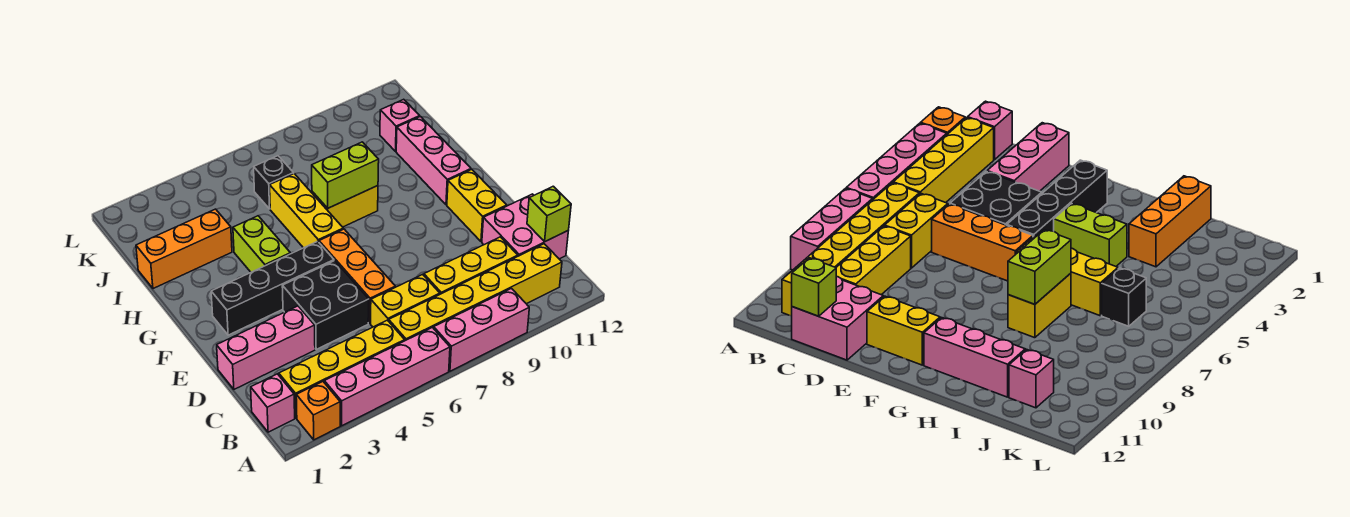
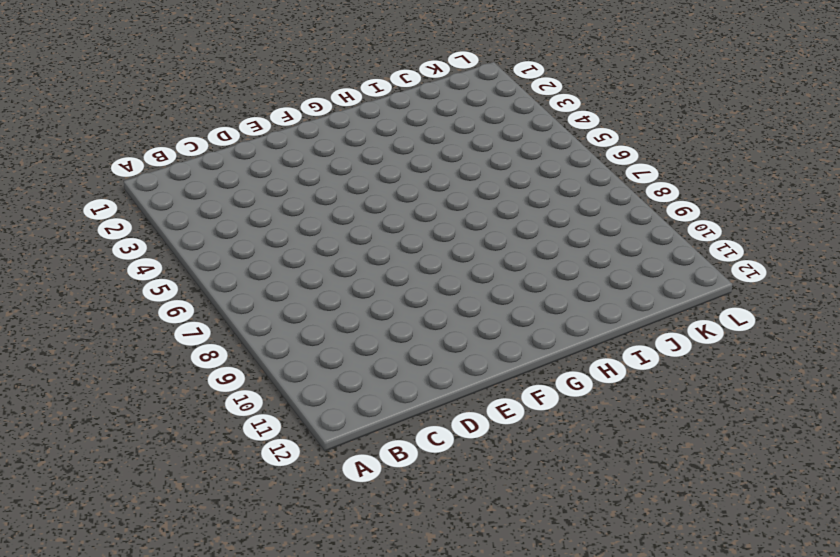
none -> orange brick A2 level 1
none -> pink brick A3:A6 level 1
none -> pink brick A7:A9 level 1

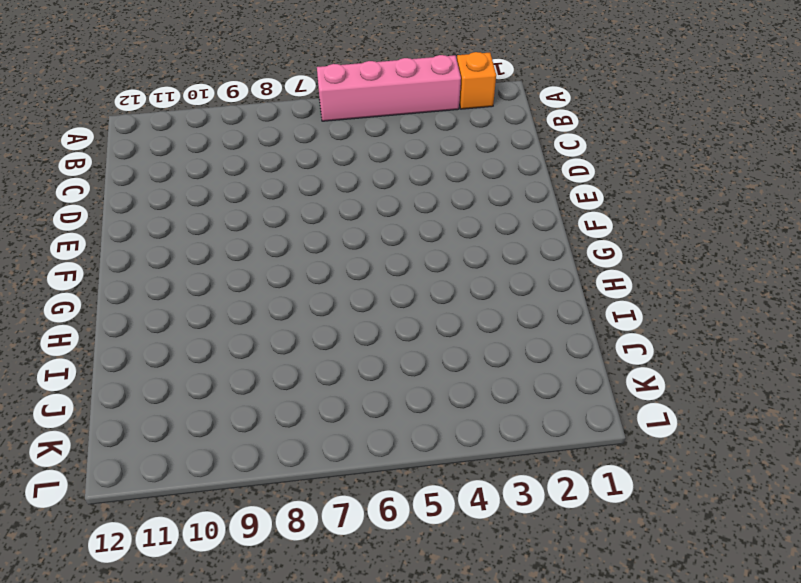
none -> pink brick A7:A9 level 1
none -> pink brick B1 level 1
none -> yellow brick B2:B5 level 1

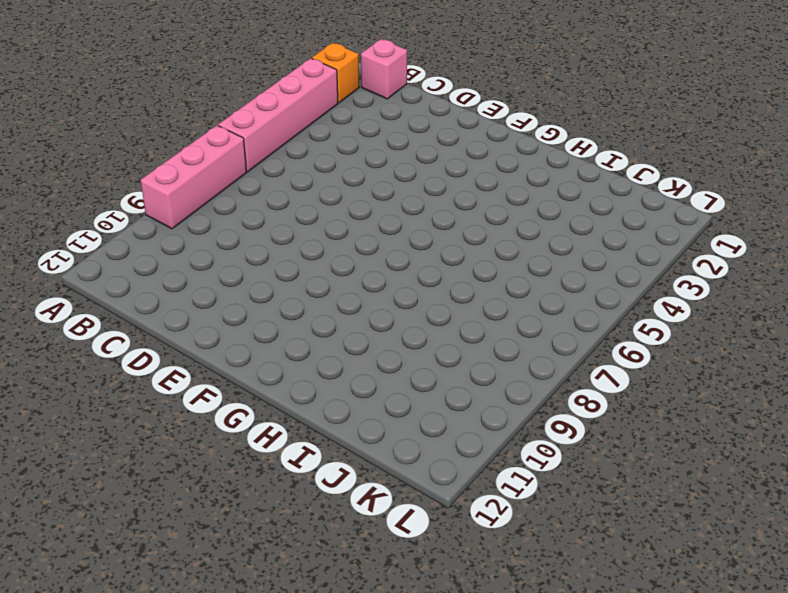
none -> yellow brick B2:B5 level 1
none -> yellow brick B6:B11 level 1
none -> yellow brick C6:C7 level 1

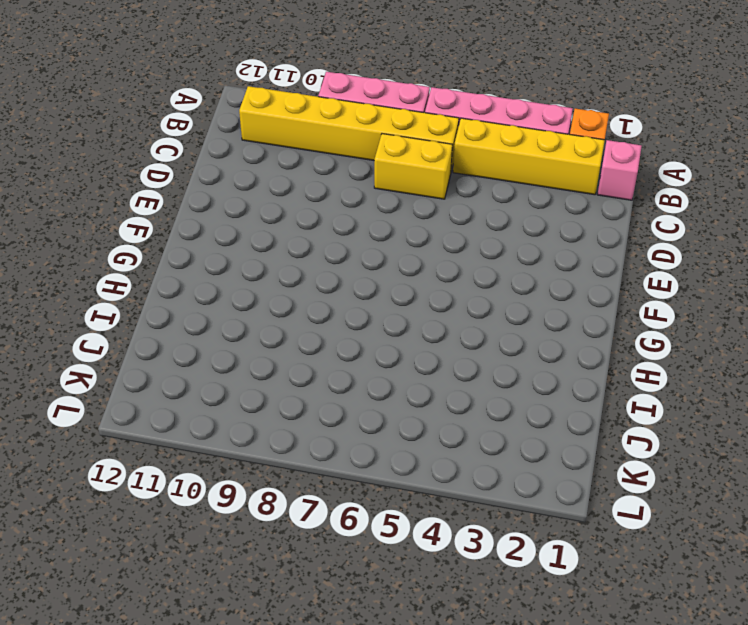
none -> yellow brick C8:C10 level 1
none -> pink brick C11:D12 level 1
none -> pink brick D1:D3 level 1

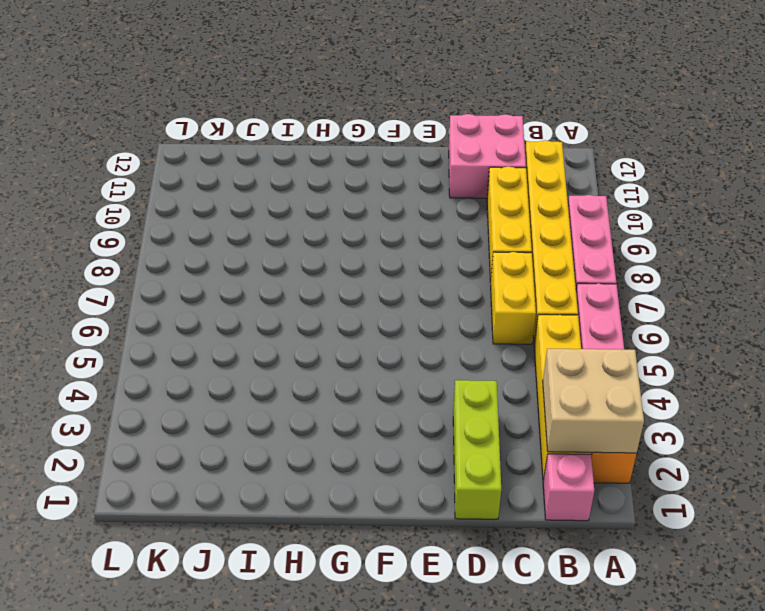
tan brick A2:B3 level 2 -> none
lime brick D1:D3 level 1 -> pink brick D1:D3 level 1
none -> black brick D4:E5 level 1
none -> orange brick D6:F6 level 1
none -> yellow brick E11:F11 level 1

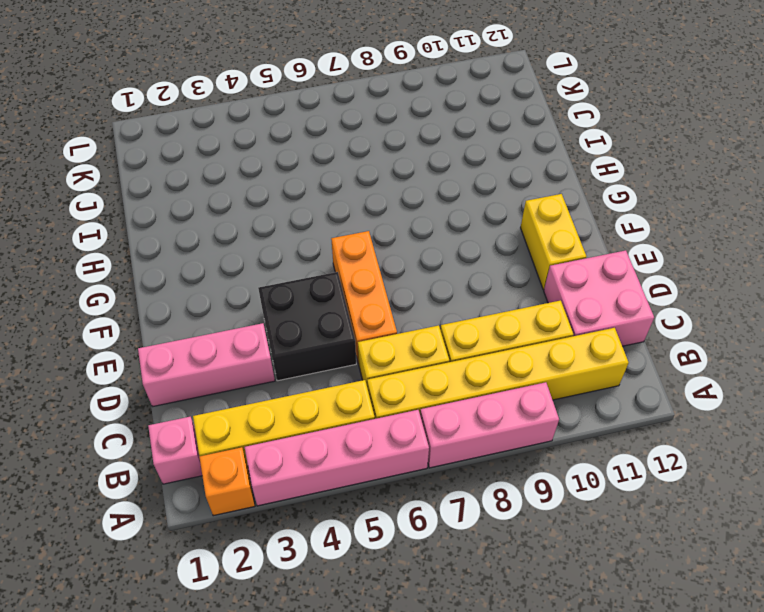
none -> black brick F2:F5 level 1
none -> lime brick G4:H4 level 1
none -> yellow brick G6:I6 level 1

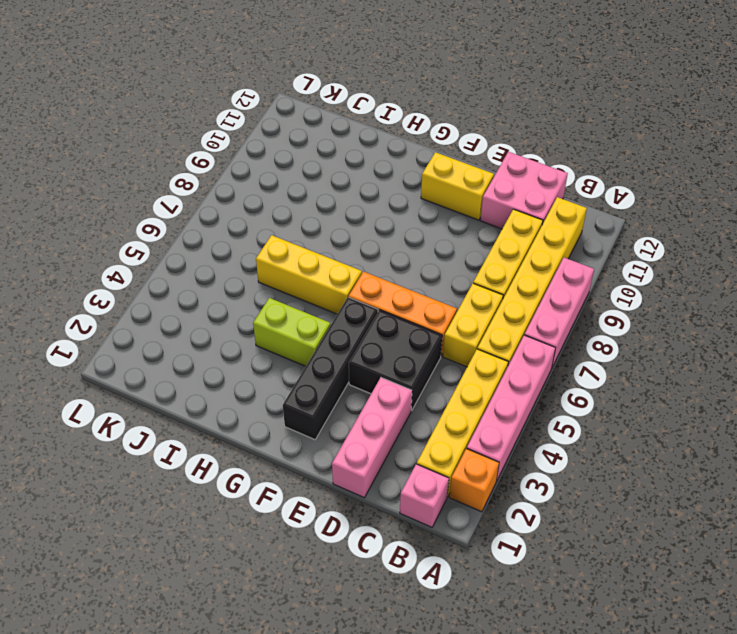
none -> pink brick G11:I11 level 1
none -> yellow brick H7:H8 level 1
none -> orange brick I1:I3 level 1

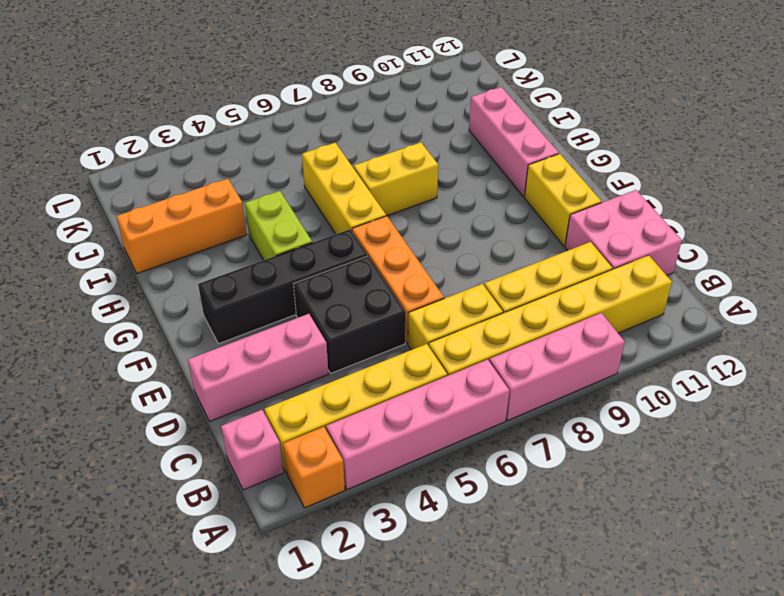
none -> black brick J6 level 1
none -> pink brick J11 level 1
none -> lime brick C12 level 2

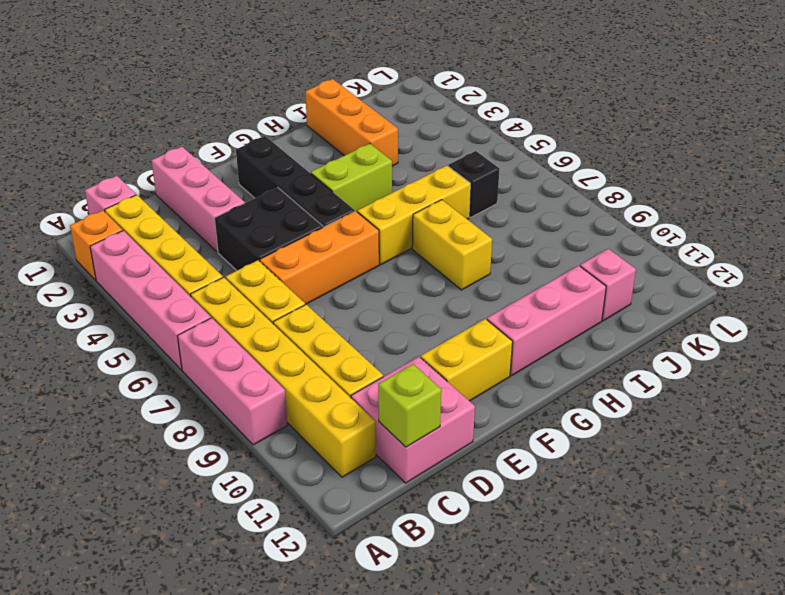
none -> lime brick H7:H8 level 2

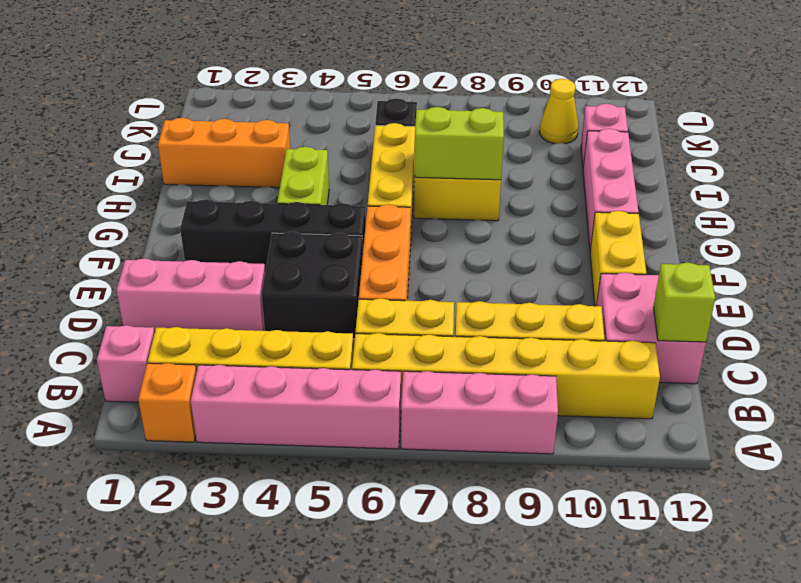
yellow cone K10 level 1 -> none

